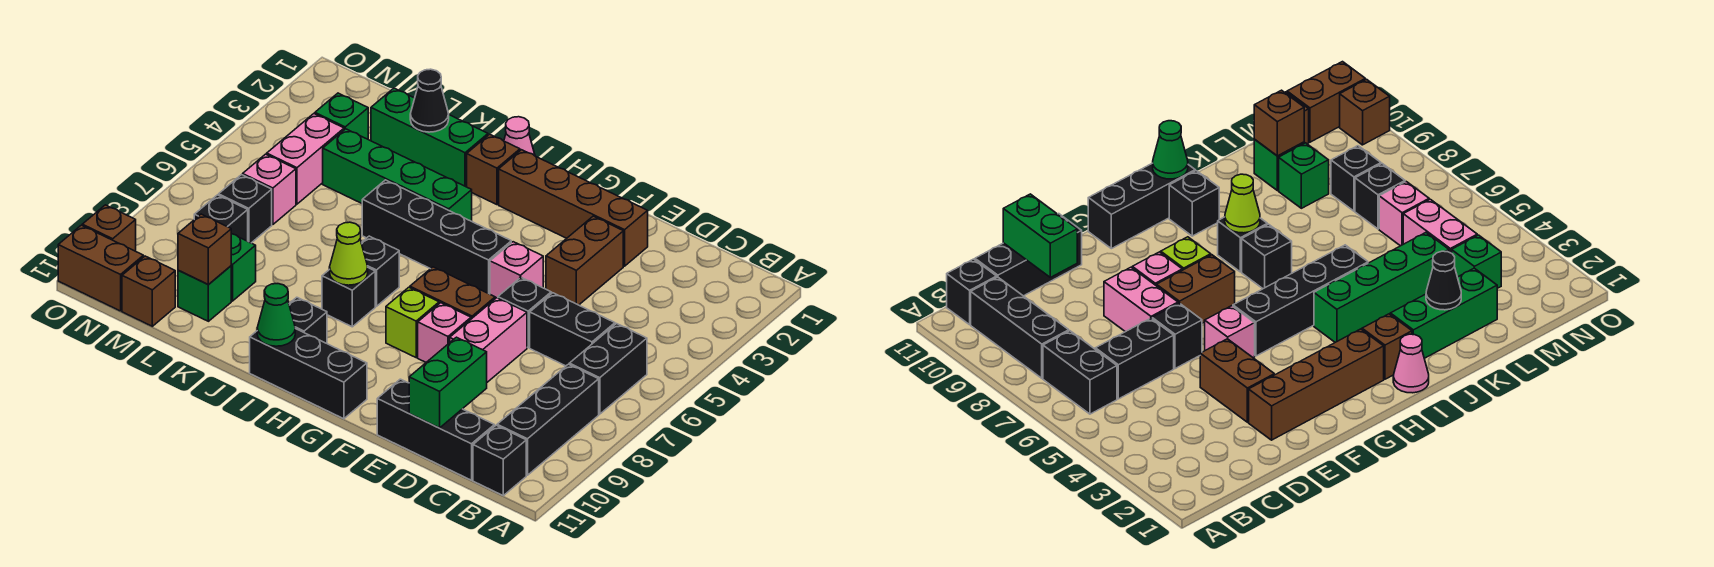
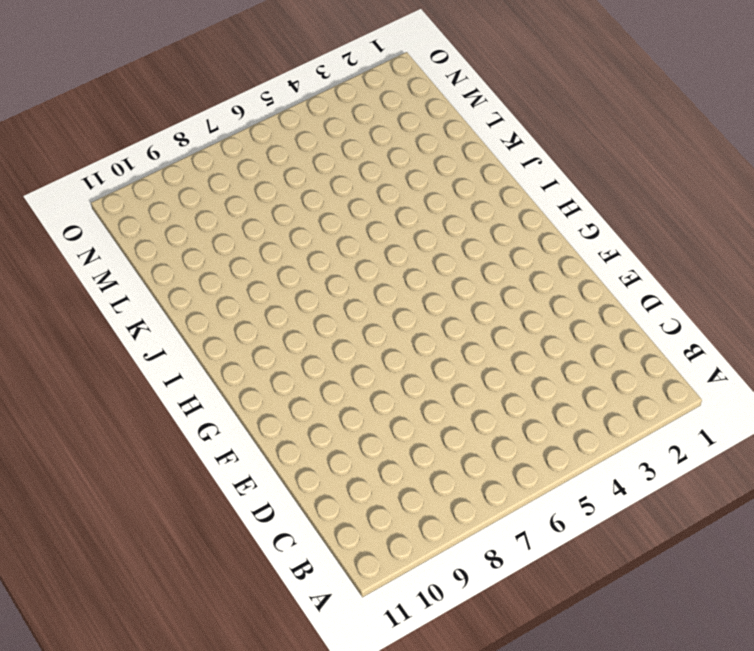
none -> black brick B6:B7 level 1
none -> black brick B8:B10 level 1
none -> black brick B11 level 1
none -> black brick C6:D6 level 1

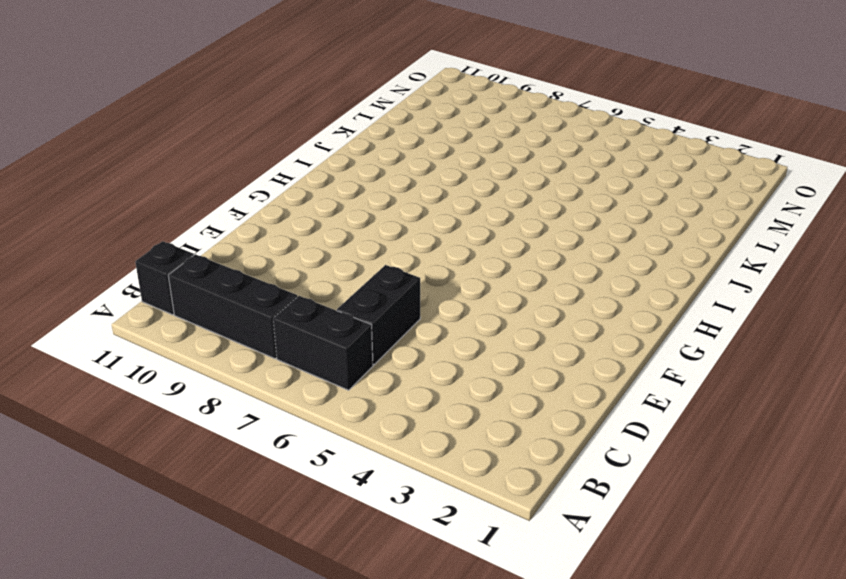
none -> black brick C11:E11 level 1
none -> brown brick E2:H2 level 1
none -> brown brick E3:E4 level 1
none -> black brick E6 level 1

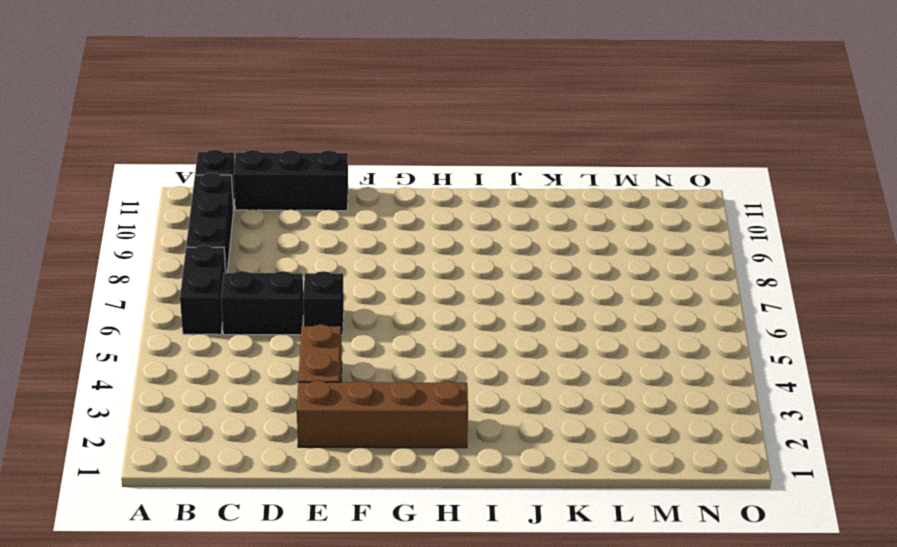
none -> pink brick E7:E8 level 1
none -> pink brick F5 level 1
none -> brown brick F7:G7 level 1
none -> pink brick F8 level 1

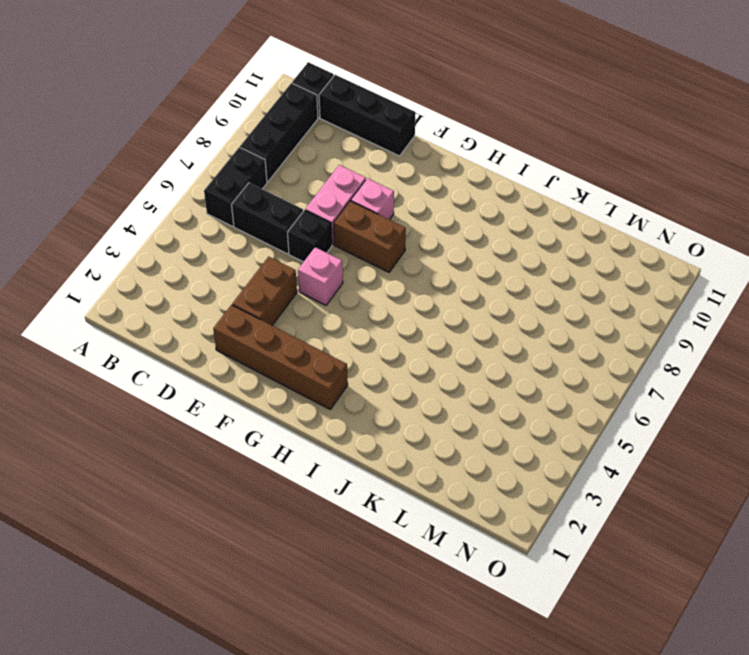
none -> black brick G5:J5 level 1
none -> lime brick G8 level 1
none -> black brick G11:I11 level 1
none -> pink cone I1 level 1

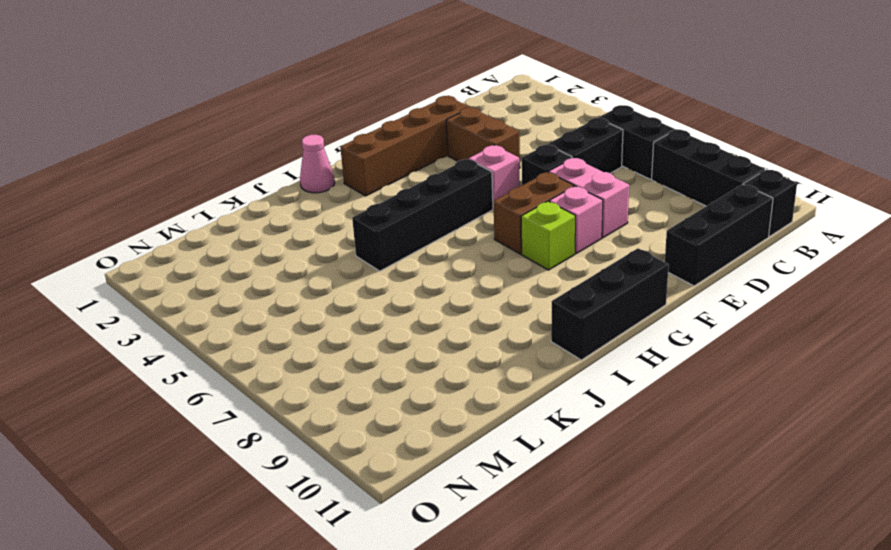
none -> brown brick I2 level 1
none -> green brick I4:L4 level 1
none -> black brick I7 level 1
none -> black brick I8 level 1

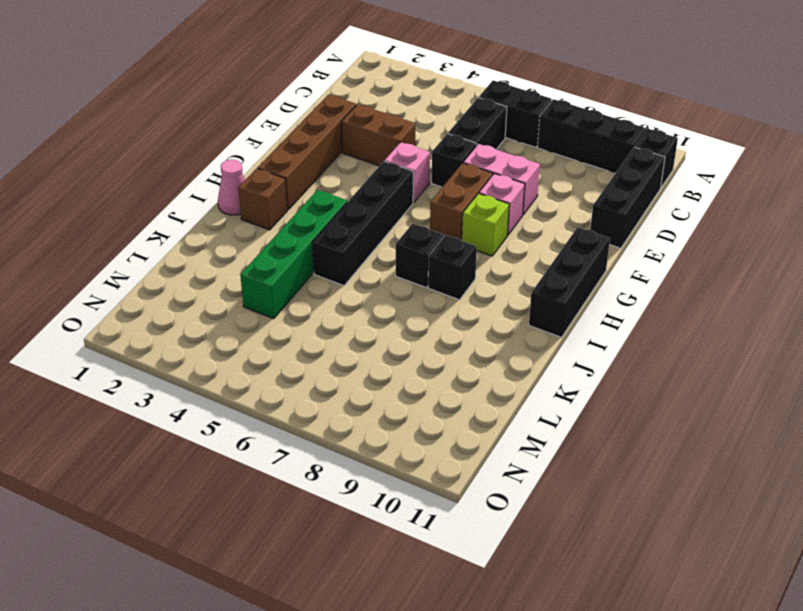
none -> black brick I10 level 1
none -> green brick J2:L2 level 1
none -> green brick L9 level 1
none -> green brick L10 level 1

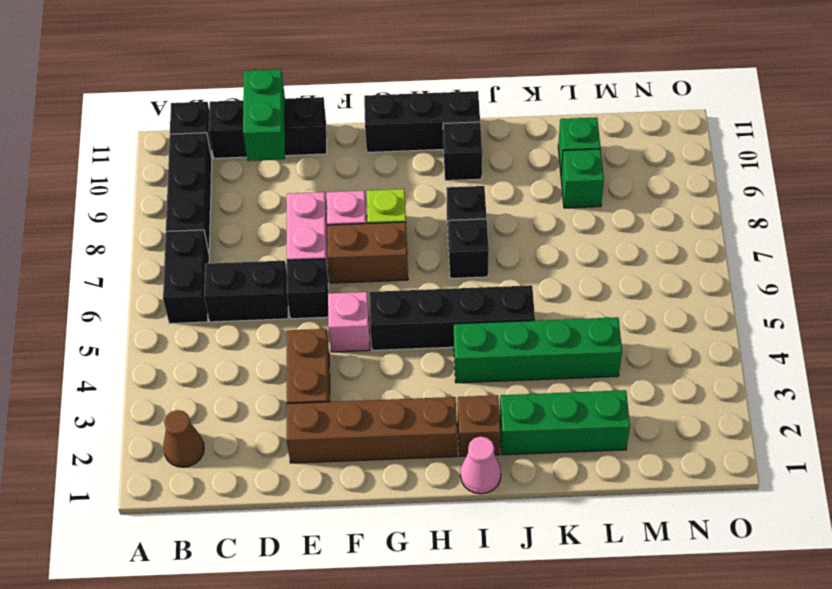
brown cone B2 level 1 -> none
none -> green brick M3 level 1
none -> pink brick M4:M5 level 1
none -> pink brick M6 level 1
none -> black brick M7 level 1

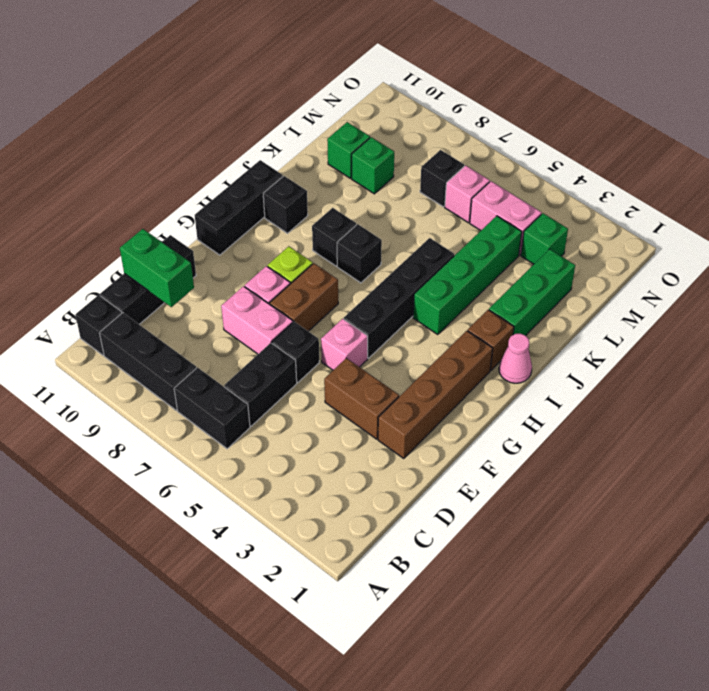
none -> black brick M8 level 1
none -> brown brick M11 level 1
none -> brown brick N11:O11 level 1
none -> brown brick O10 level 1

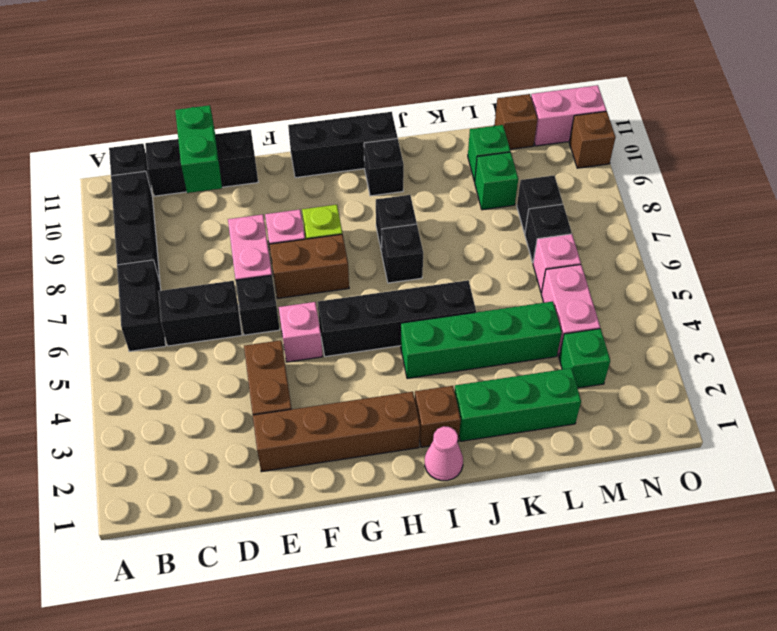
pink brick N11:O11 level 1 -> brown brick N11:O11 level 1
none -> lime cone I8 level 2
none -> green cone I11 level 2
none -> black cone K2 level 2
none -> brown brick L10 level 2

